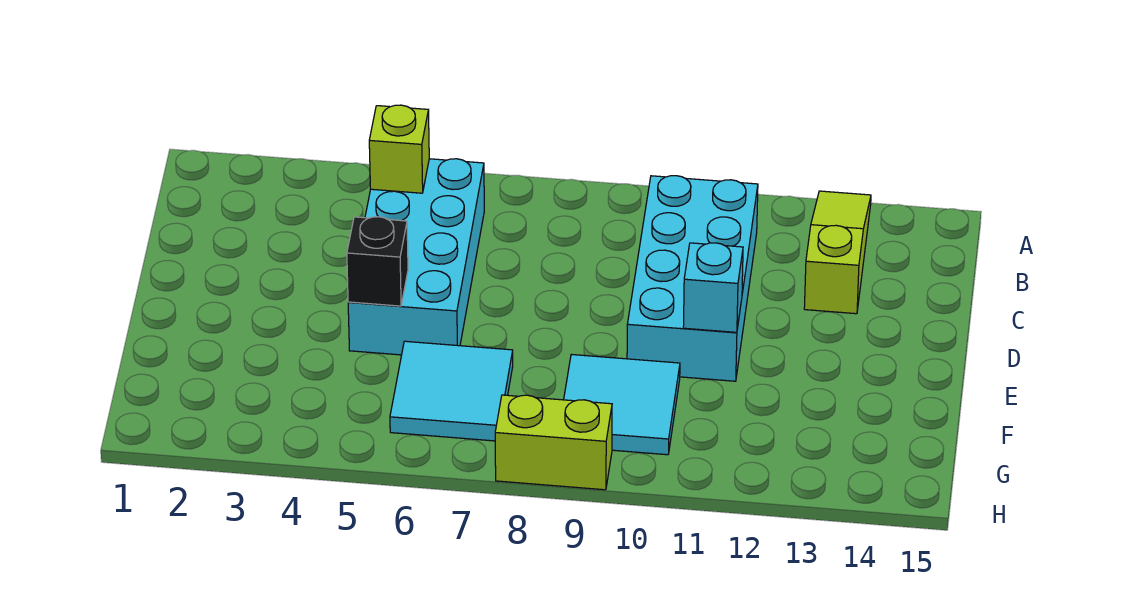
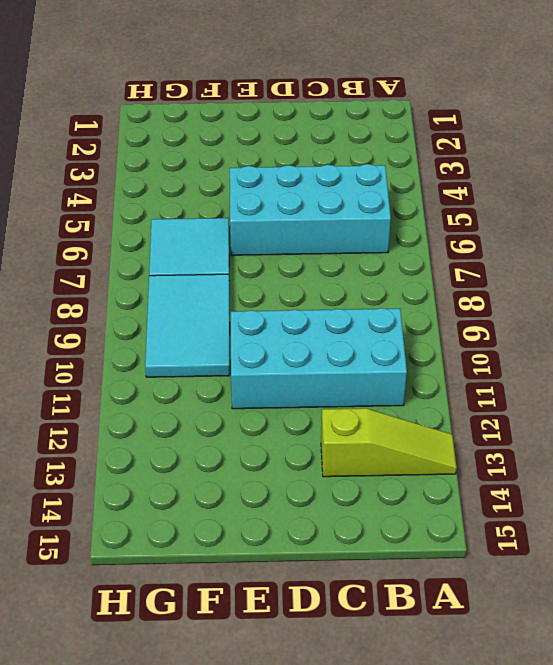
cyan tile F8:G10 level 1 -> cyan tile F9:G10 level 1
none -> lime brick H8:H9 level 1
none -> lime brick B5 level 2

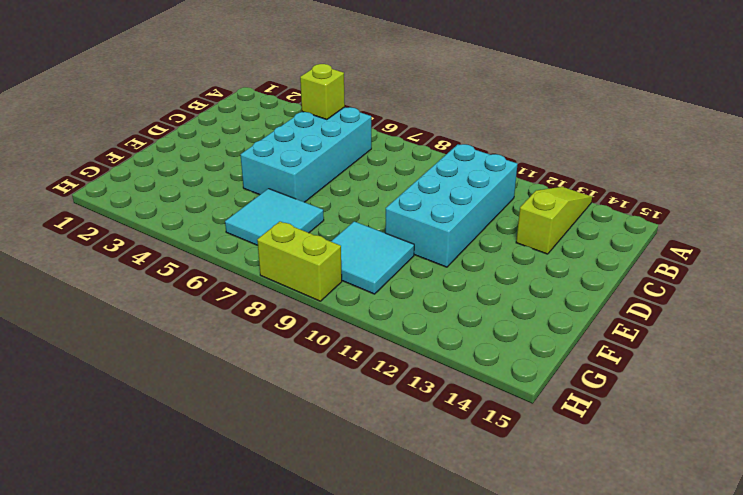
none -> black brick E5 level 2
none -> cyan brick E11 level 2

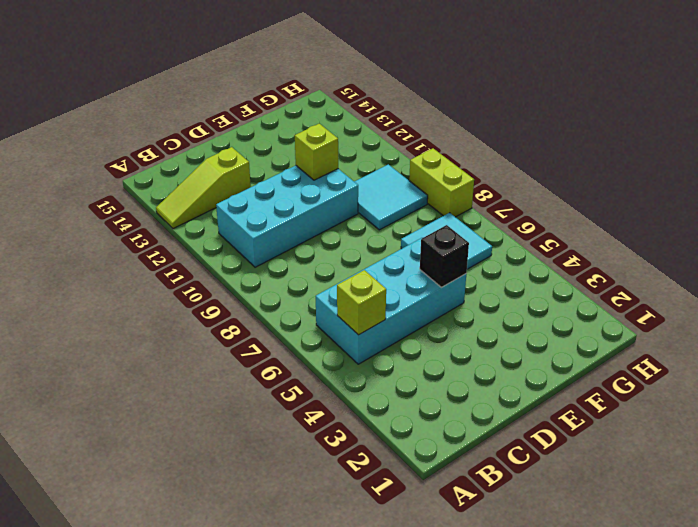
lime brick E11 level 2 -> cyan brick E11 level 2

